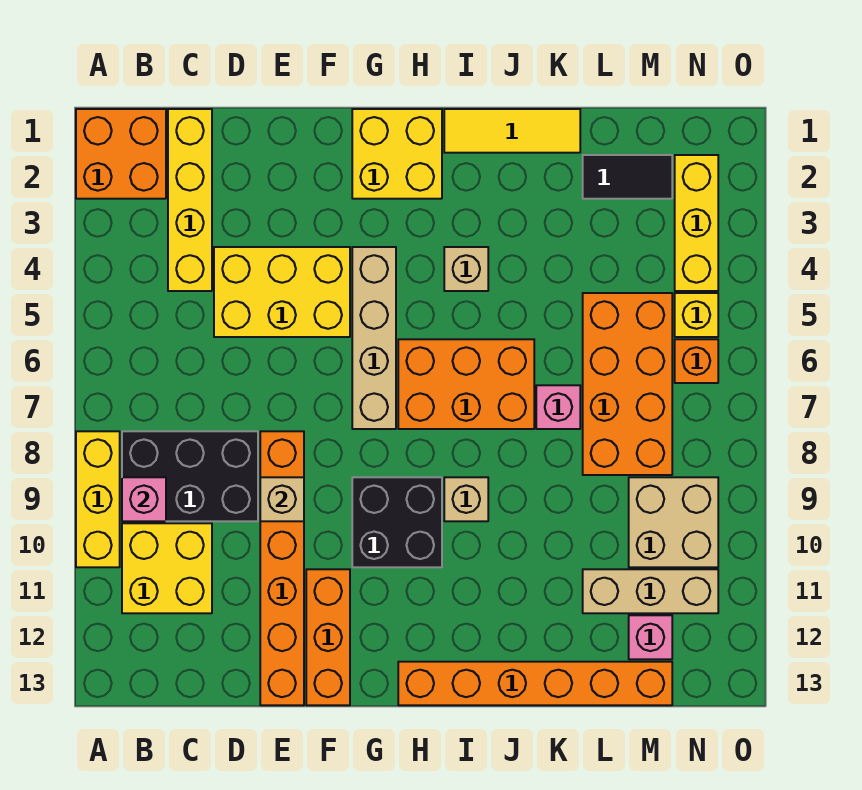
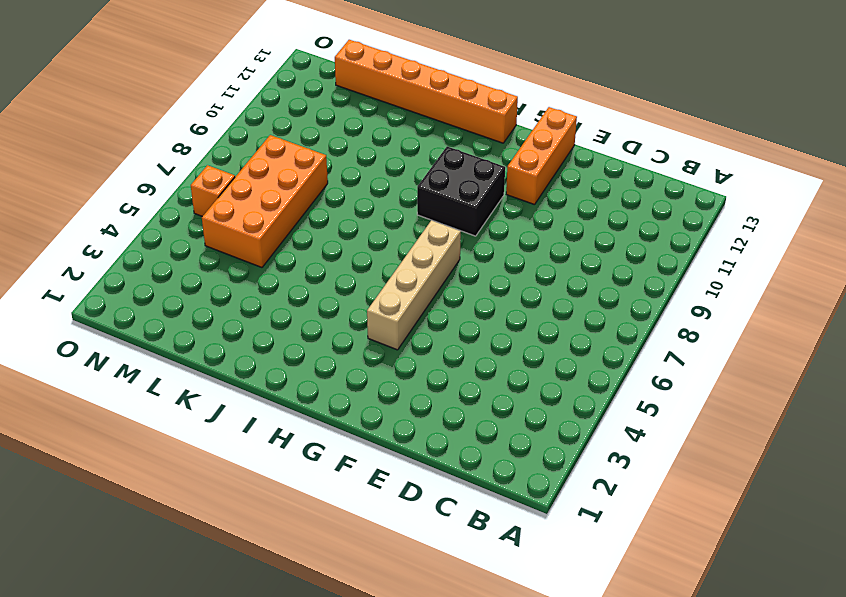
none -> orange brick A1:B2 level 1
none -> yellow brick A8:A10 level 1
none -> black brick B8:D9 level 1

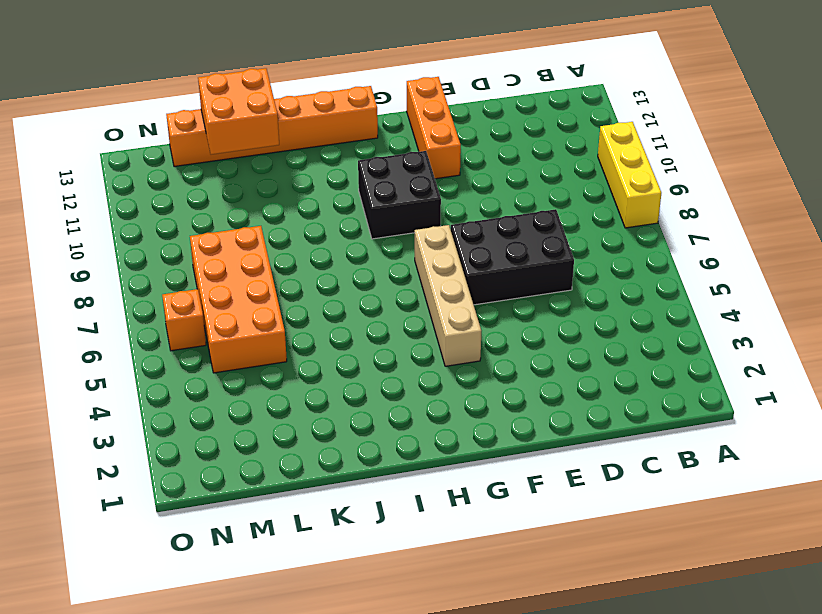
black brick D6:F7 level 1 -> black brick B8:D9 level 1
orange brick K12:L13 level 2 -> orange brick A1:B2 level 1
none -> yellow brick B10:C11 level 1
none -> yellow brick C1:C4 level 1
none -> yellow brick D4:F5 level 1

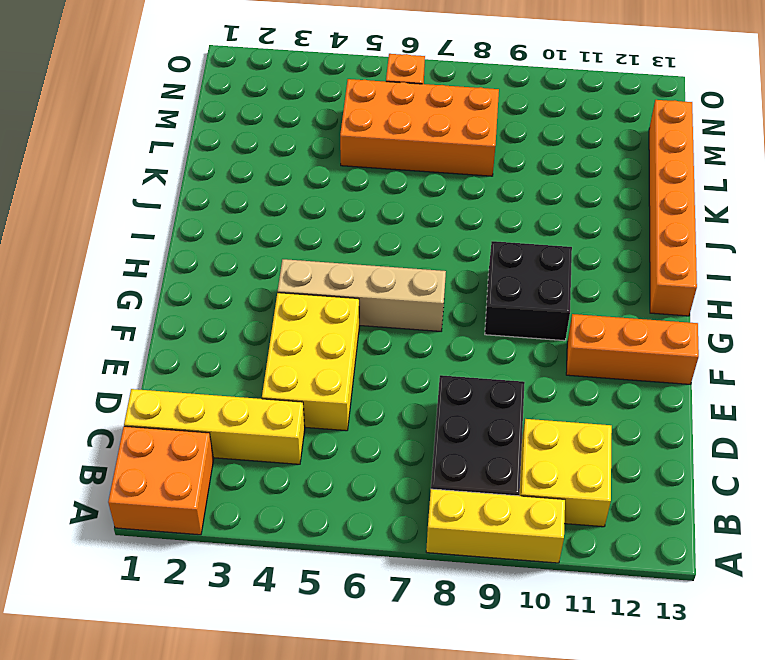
none -> orange brick E8:E13 level 1
none -> yellow brick G1:H2 level 1
none -> orange brick H6:J7 level 1

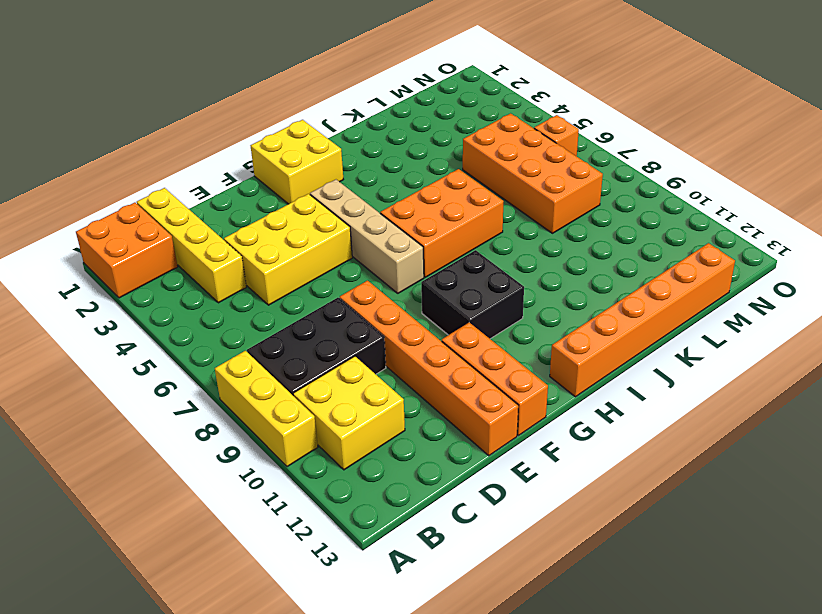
none -> yellow tile I1:K1 level 1
none -> tan brick I4 level 1
none -> tan brick I9 level 1

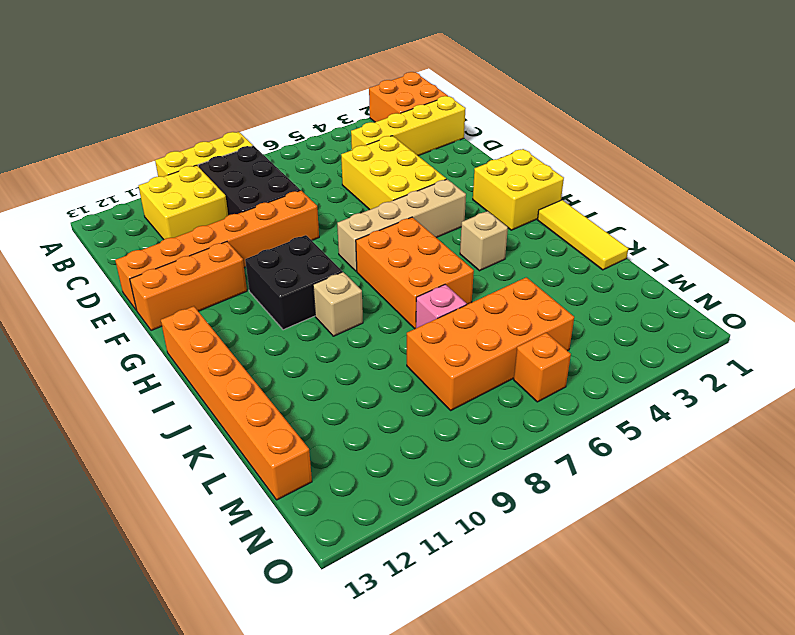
none -> black tile L2:M2 level 1
none -> tan brick L11:N11 level 1
none -> tan brick M9:N10 level 1

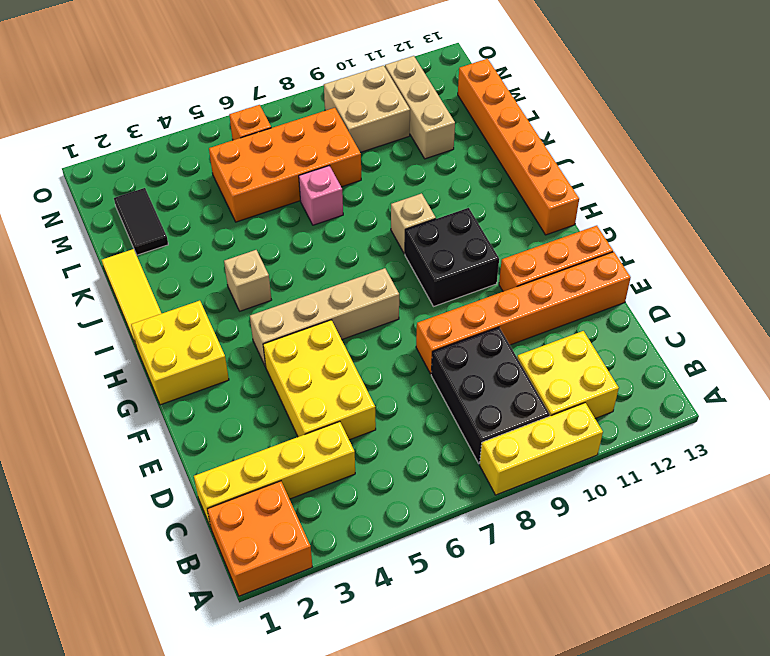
none -> orange brick H6:J7 level 1
none -> pink brick M12 level 1
none -> yellow brick N2:N4 level 1

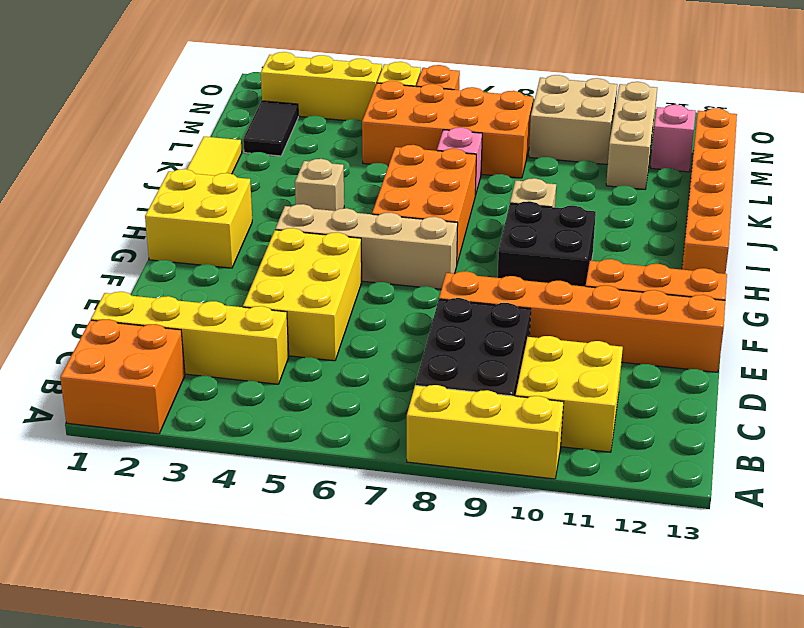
none -> pink brick B9 level 2
none -> tan brick E9 level 2

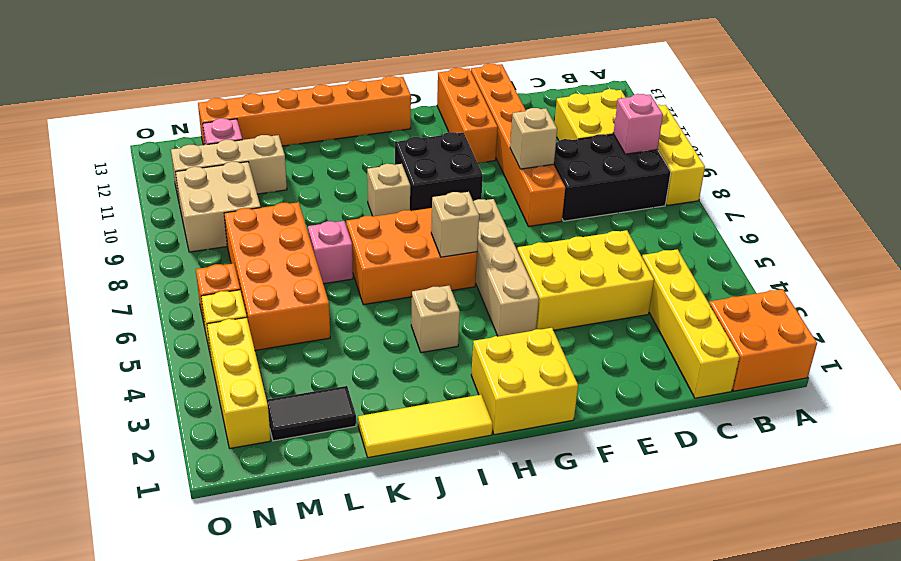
tan brick H6 level 2 -> none

